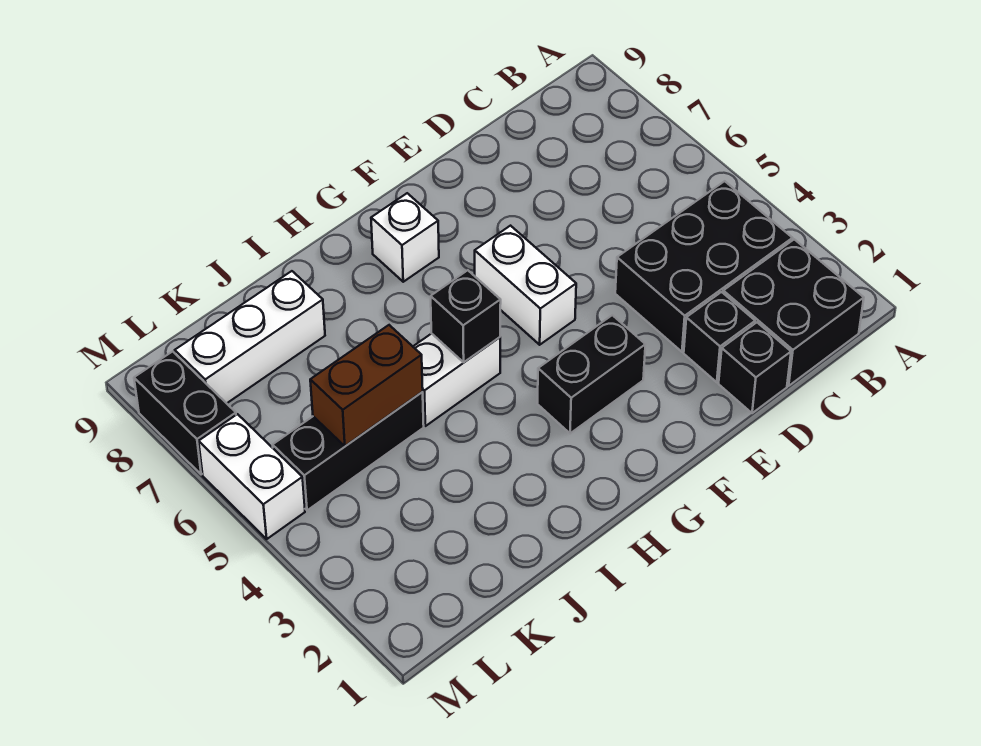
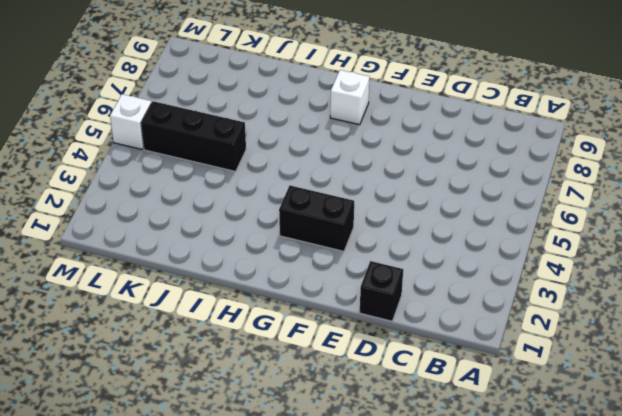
white brick M5 level 1 -> white brick M5:M6 level 1
none -> black brick B1:C2 level 1
none -> black brick B3:D4 level 1
none -> black brick D2 level 1

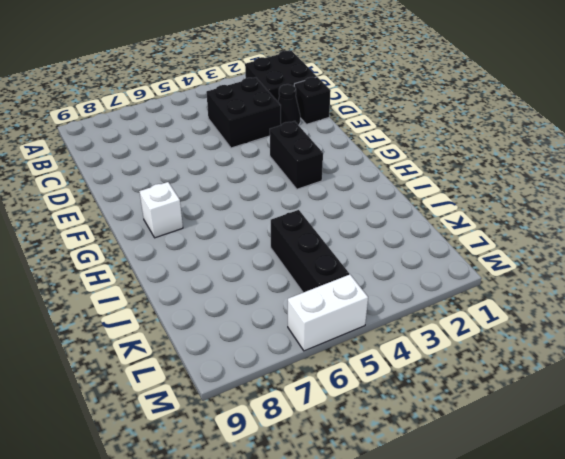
black brick C3:D4 level 1 -> black brick B3:D4 level 1
black cone D2 level 1 -> black brick D2 level 1
none -> white brick F5:F6 level 1
none -> white brick H5:I5 level 1
none -> white brick J8:L8 level 1

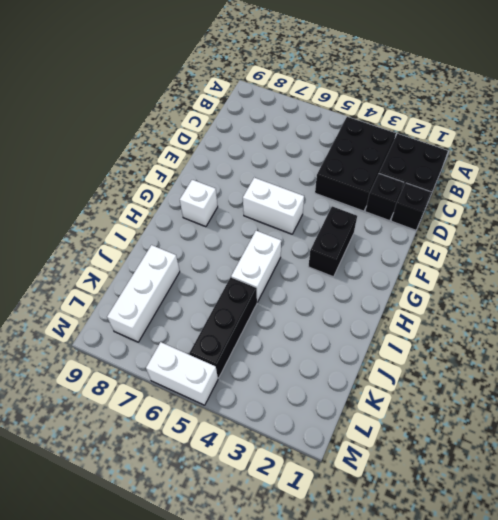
none -> black brick M7:M8 level 1
none -> black brick H5 level 2
none -> brown brick J5:K5 level 2

